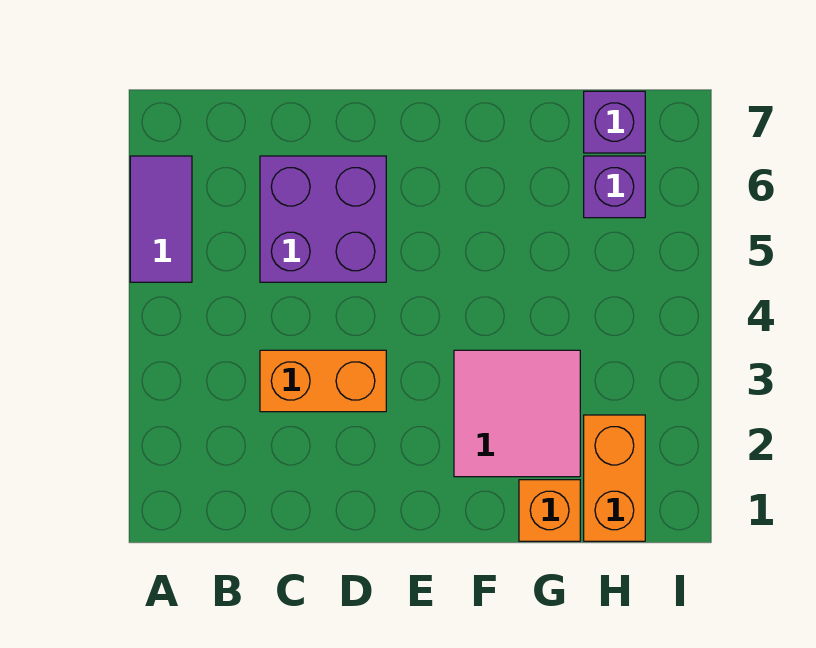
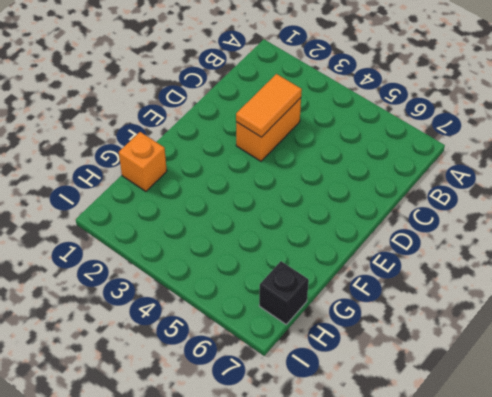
orange tile C3:D3 level 2 -> none
black brick H7 level 1 -> purple brick H7 level 1
none -> purple tile A5:A6 level 1
none -> purple brick C5:D6 level 1

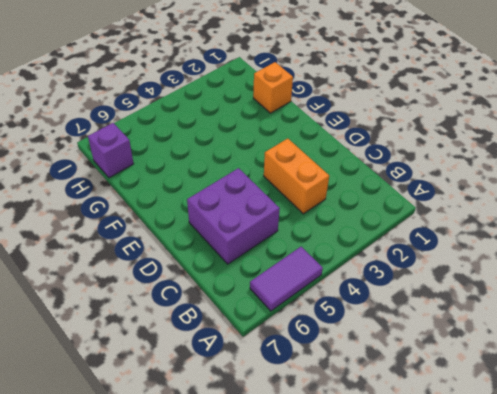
none -> pink tile F2:G3 level 1
none -> orange brick H1:H2 level 1

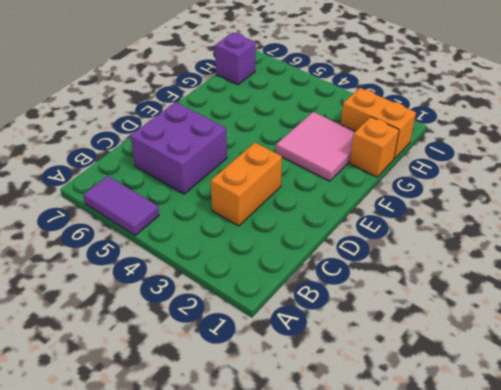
none -> purple brick H6 level 1

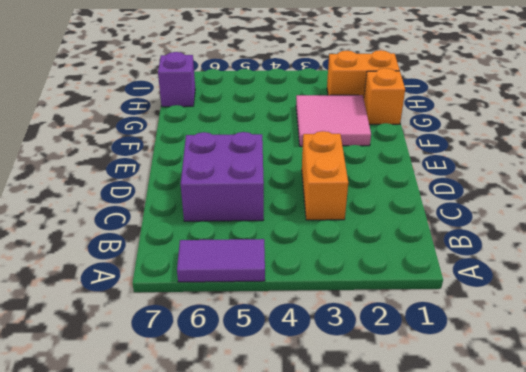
none -> purple brick H6 level 1

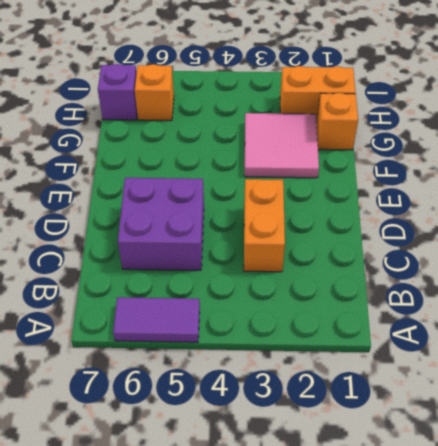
orange brick H6 level 1 -> purple brick H6 level 1

